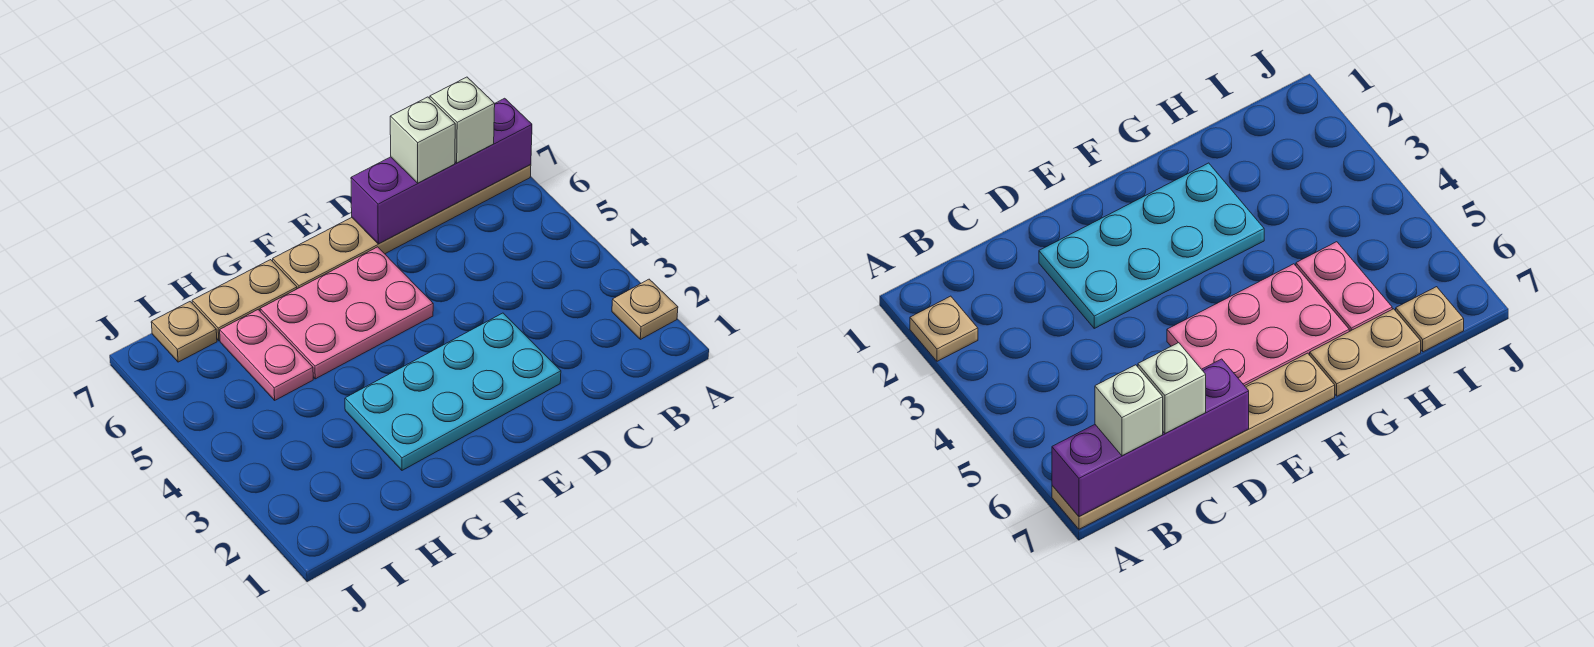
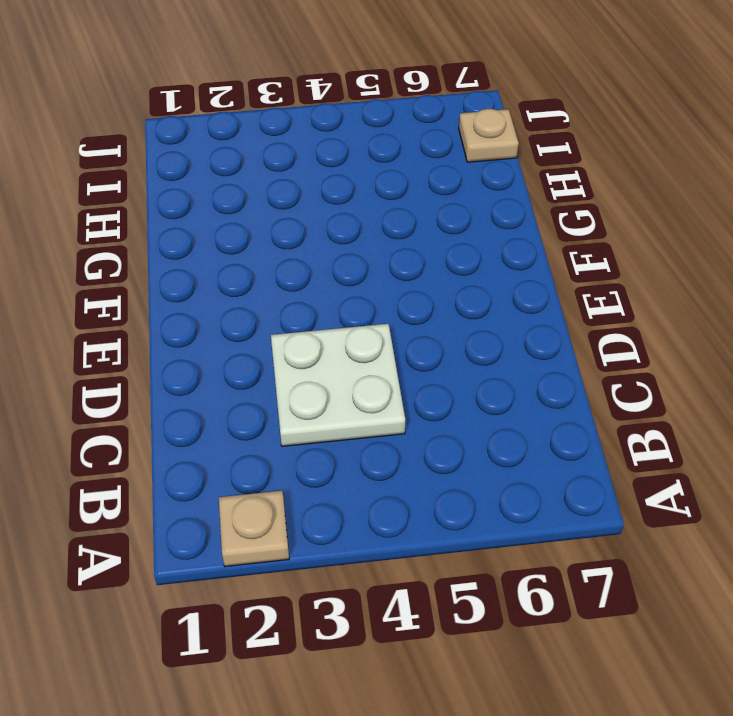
white plate C3:D4 level 1 -> cyan plate D2:G3 level 1
none -> tan plate A7:F7 level 1
none -> pink plate E5:G6 level 1

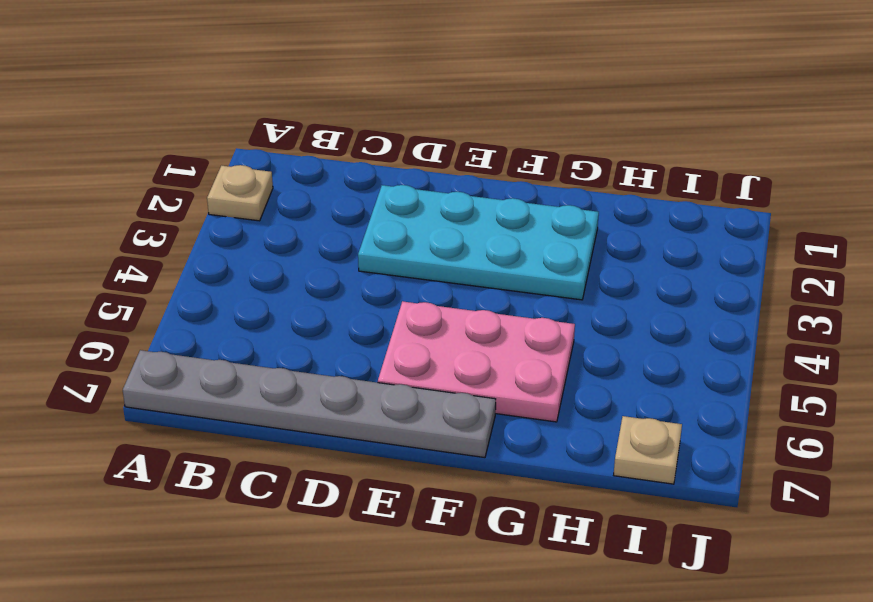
grey plate A7:F7 level 1 -> tan plate A7:F7 level 1
none -> tan plate G7:H7 level 1
none -> pink plate H5:H6 level 1

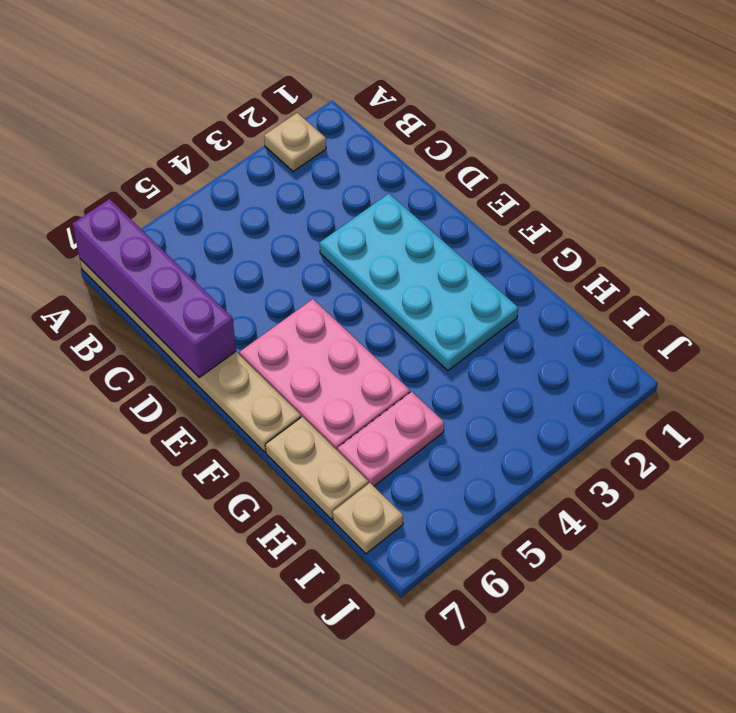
none -> white brick B7 level 3
none -> white brick C7 level 3

